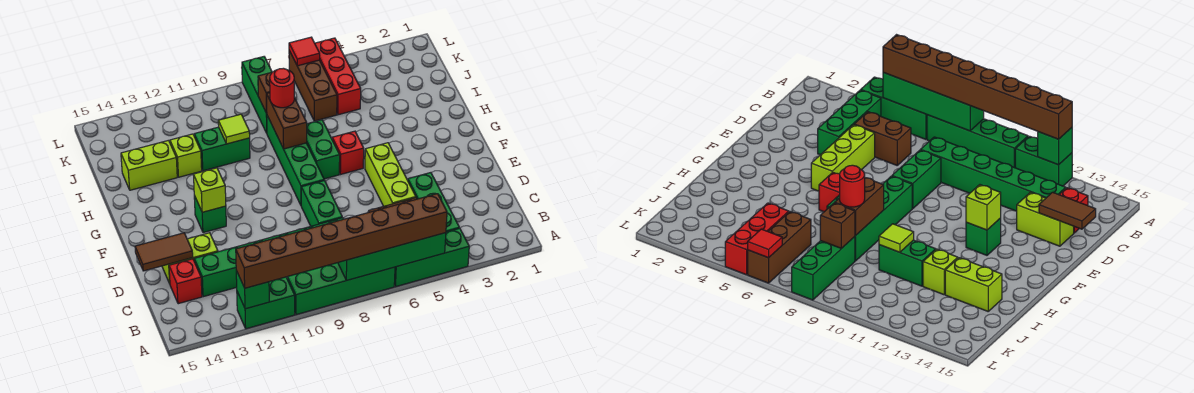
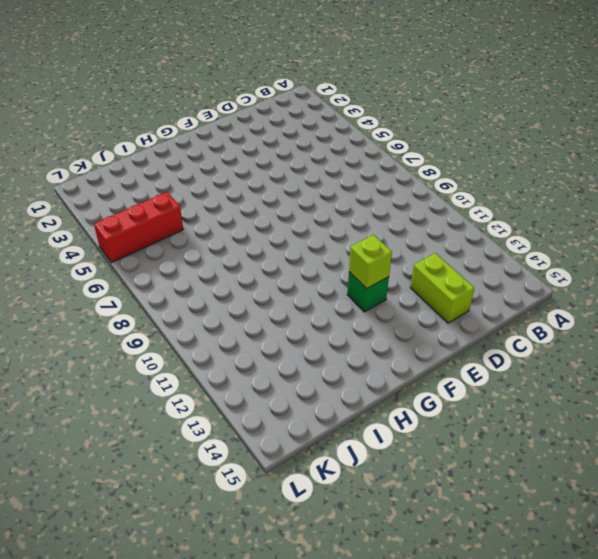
none -> green brick A4:A6 level 1
none -> green brick A7:A10 level 1
none -> green brick A11:A12 level 1
none -> green brick B4:D4 level 1

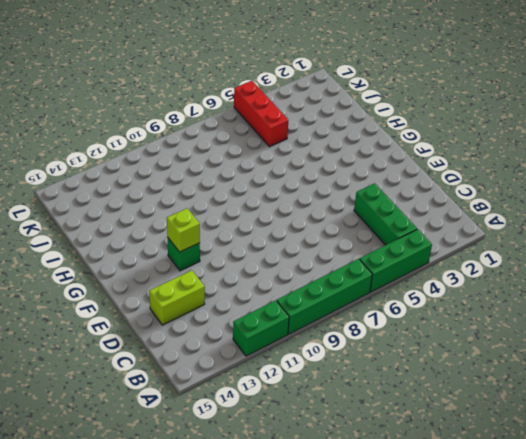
none -> brown brick C5:C6 level 1
none -> green brick C8:C13 level 1
none -> red brick C14 level 1
none -> lime brick D5:F5 level 1

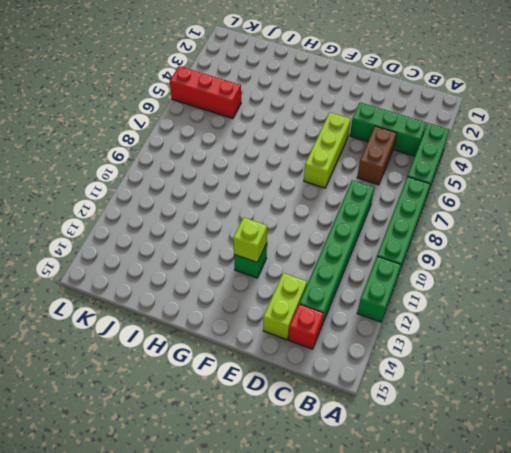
lime brick E5:E7 level 1 -> lime brick D5:F5 level 1
none -> green brick D8:E8 level 1
none -> green brick F8:I8 level 1
none -> red brick G6 level 1
none -> green brick G7:H7 level 1

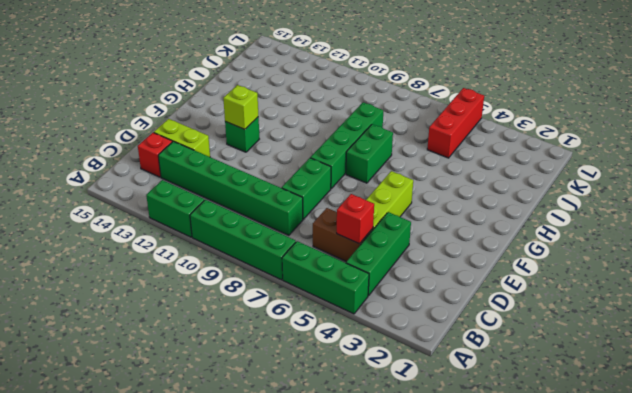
red brick C5 level 2 -> red brick G6 level 1
none -> green brick I10:I11 level 1
none -> lime brick I12 level 1
none -> lime brick I13:I14 level 1
none -> brown brick J6:L6 level 1

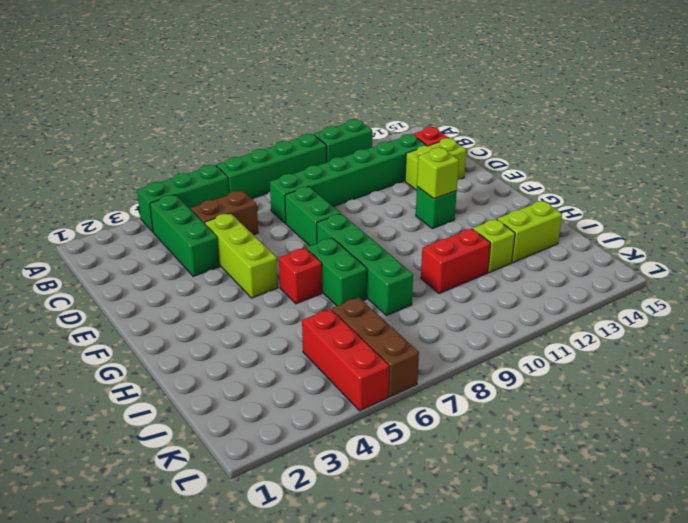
red brick I10:I11 level 1 -> green brick I10:I11 level 1
none -> green brick J8:L8 level 1
none -> green brick A5:A8 level 2
none -> green brick A12 level 2
none -> brown tile D14:D15 level 2

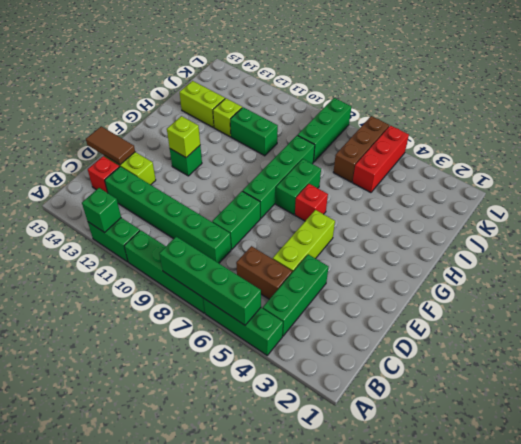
none -> brown brick H8:I8 level 2
none -> lime tile I10 level 2
none -> brown brick J8 level 2
none -> red tile L6 level 2

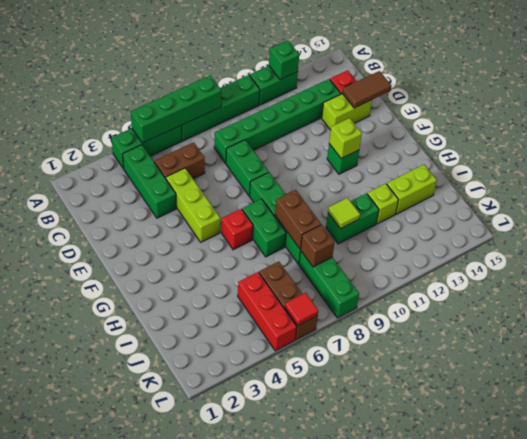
none -> brown brick A5:A12 level 3
none -> red round brick I8 level 3

